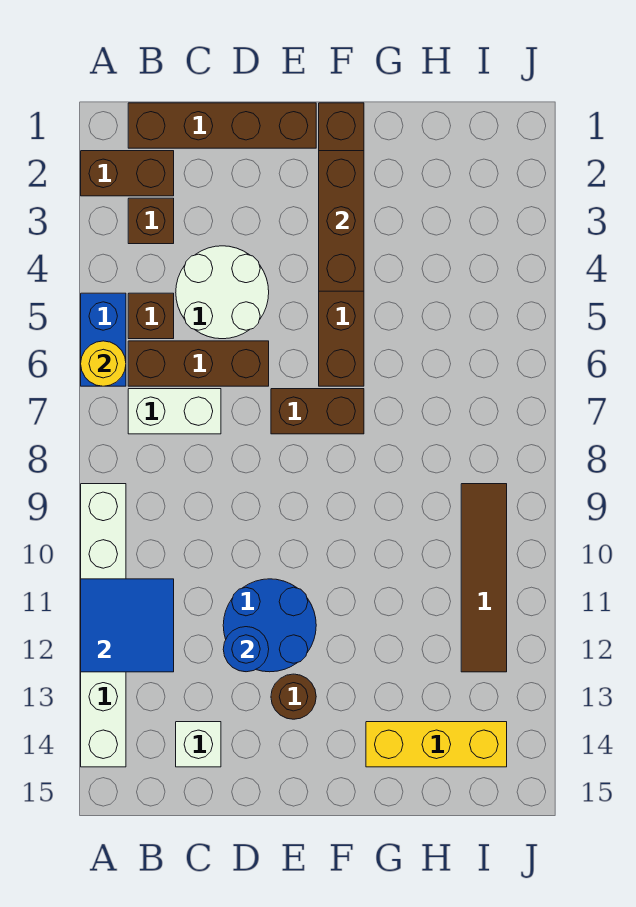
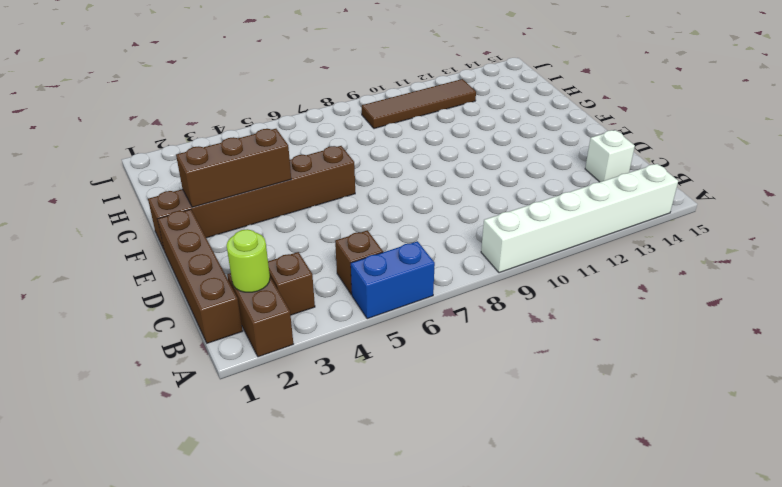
lime round brick B2 level 2 -> none
none -> brown brick B6:D6 level 1
none -> white brick B7:C7 level 1
none -> white round brick C4:D5 level 1

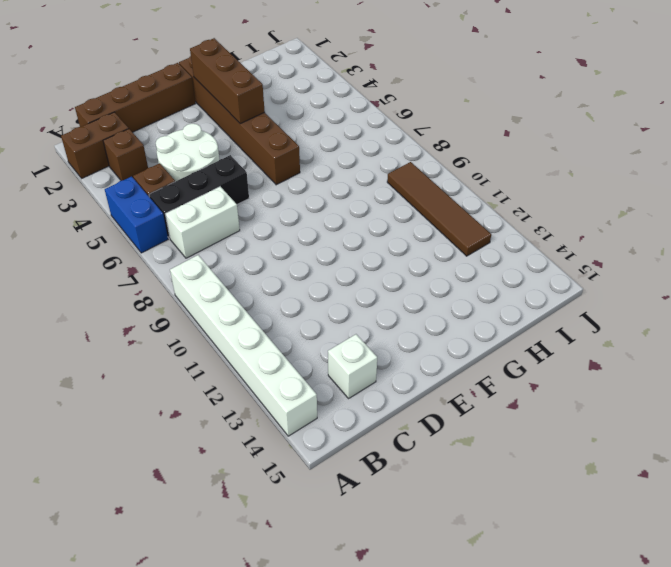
black brick B6:D6 level 1 -> brown brick B6:D6 level 1
none -> blue round brick D11:E12 level 1
none -> brown brick E7:F7 level 1
none -> brown round brick E13 level 1

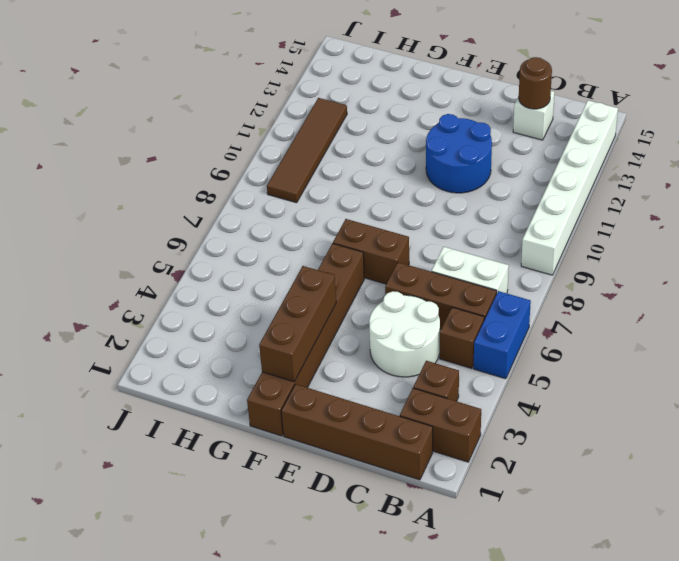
brown round brick C14 level 2 -> brown round brick E13 level 1
none -> yellow brick G14:I14 level 1
none -> yellow round brick A6 level 2
none -> blue tile A11:B12 level 2

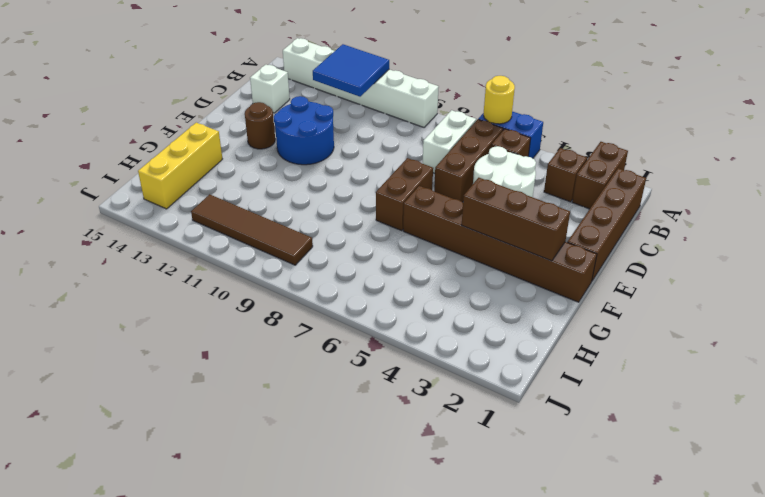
none -> blue round brick D12 level 2

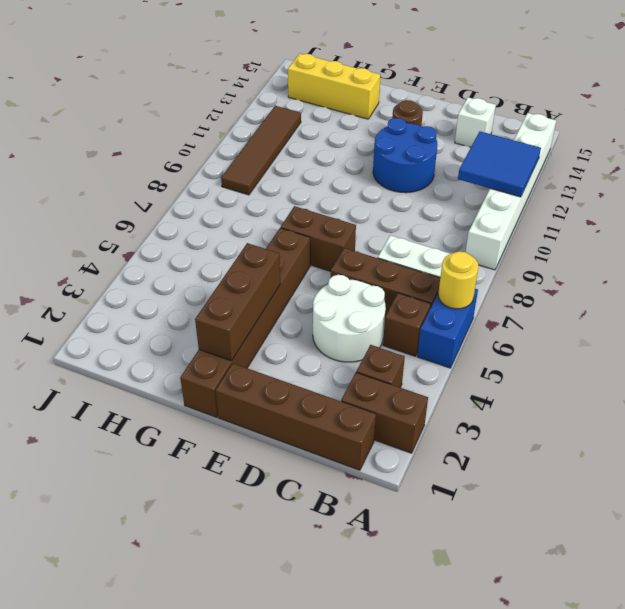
none -> blue round brick D12 level 2

